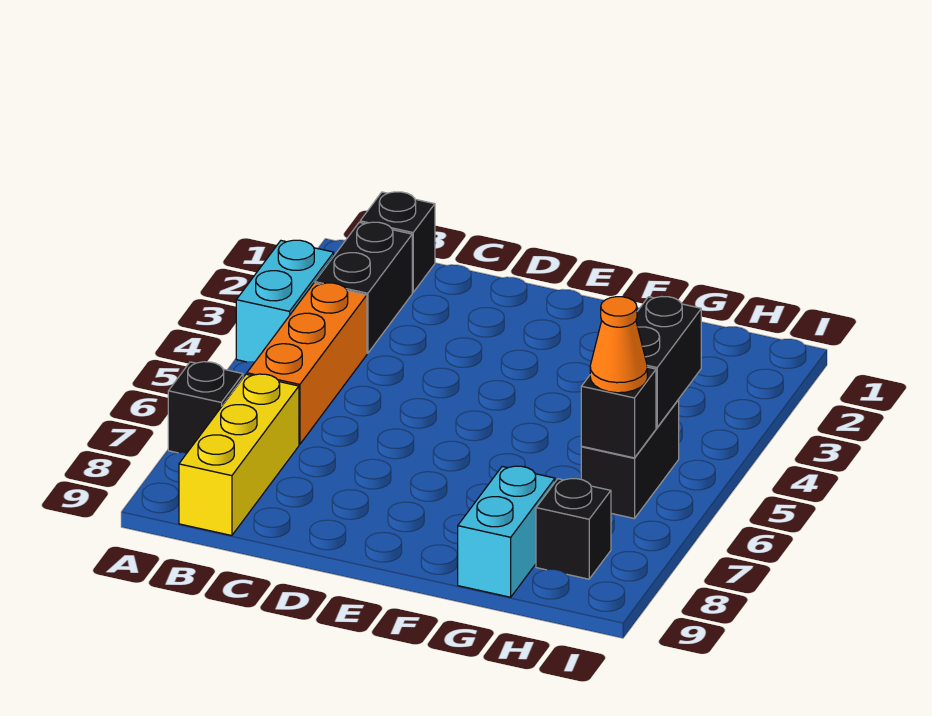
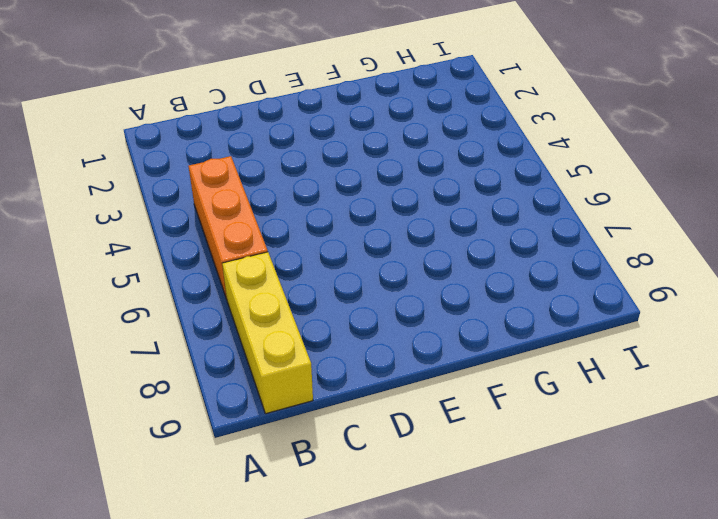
none -> cyan brick A3:A4 level 1
none -> black brick A7 level 1
none -> black brick B1 level 1

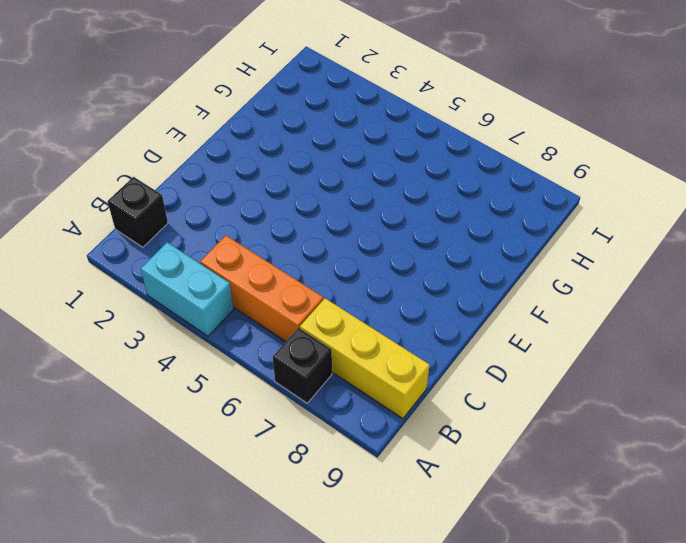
none -> black brick B2:B3 level 1
none -> cyan brick G8:G9 level 1
none -> black brick H5:H6 level 1

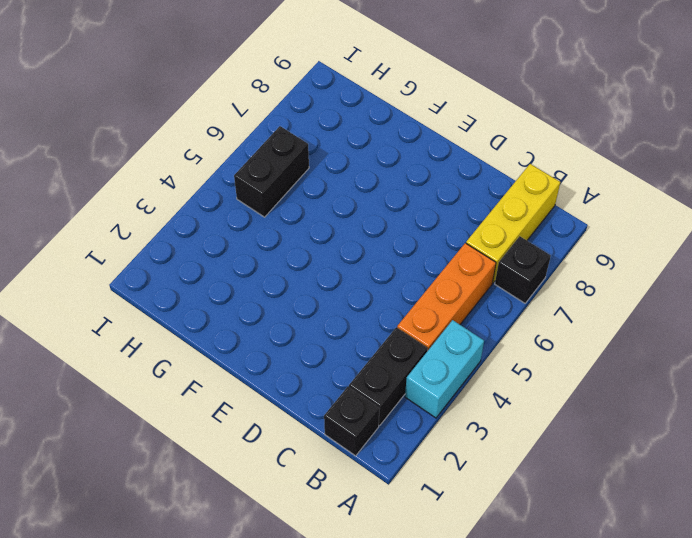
none -> cyan brick G8:G9 level 1
none -> black brick H8 level 1
none -> black brick H4:H5 level 2

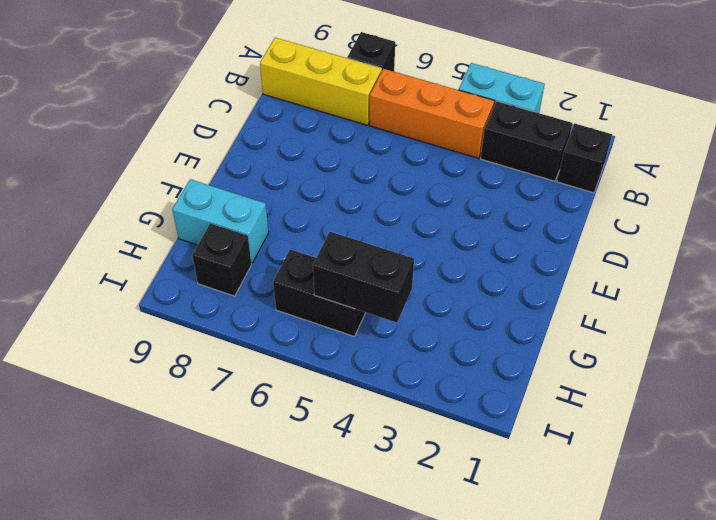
none -> black brick H6 level 2
none -> orange cone H6 level 3

